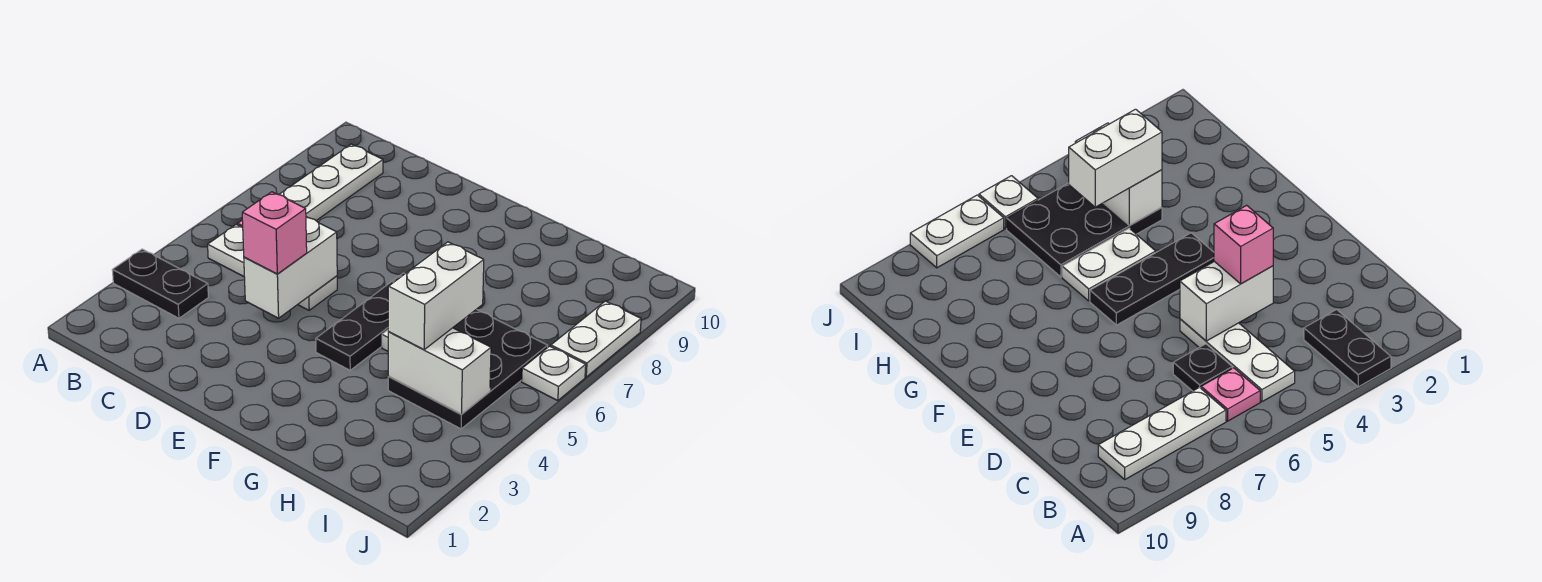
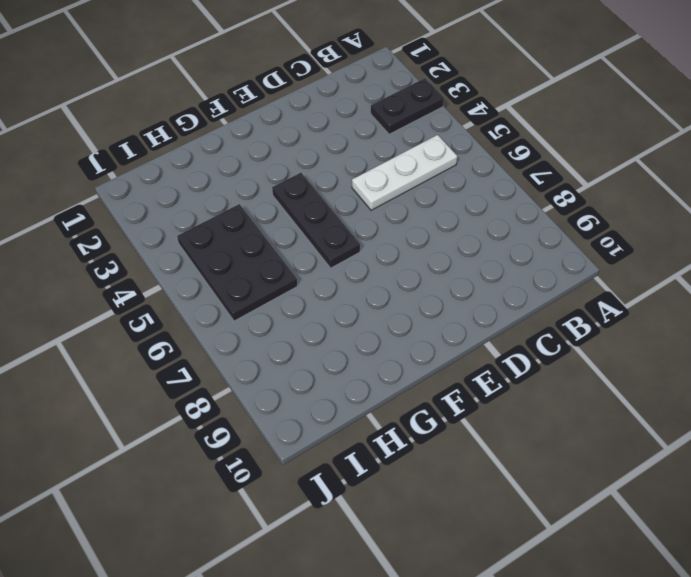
none -> pink plate B6 level 1
none -> white plate B7:B9 level 1
none -> black plate C6 level 1

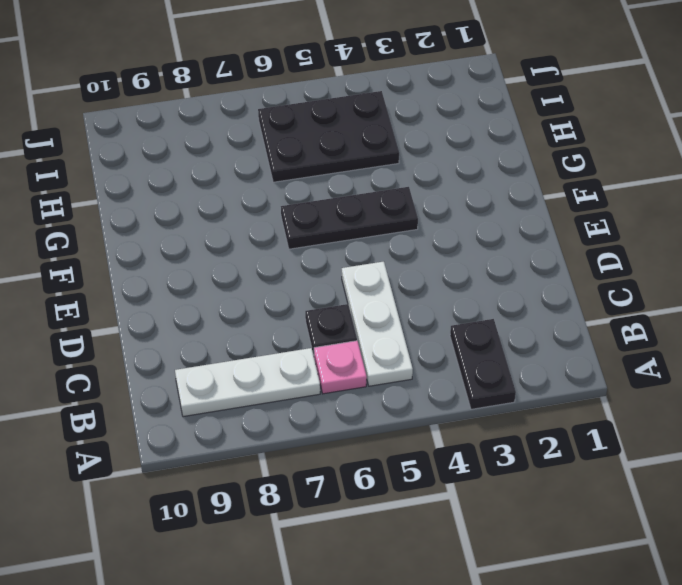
none -> white plate G5:G6 level 1
none -> white plate J6 level 1
none -> white plate J7:J8 level 1

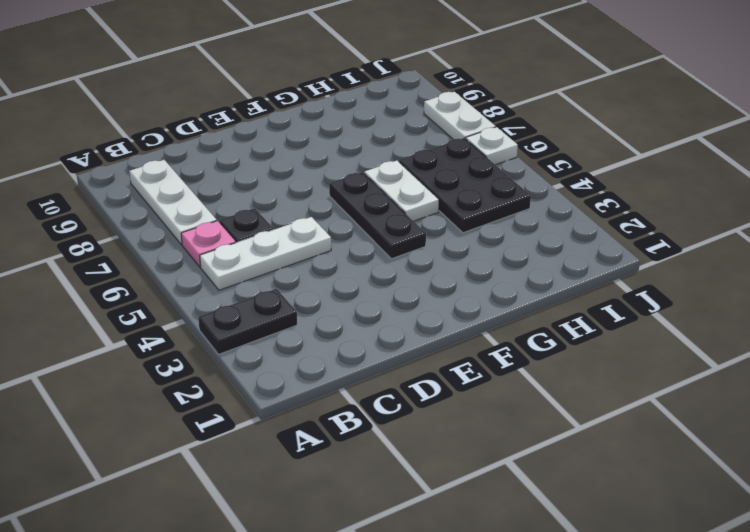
none -> white brick D4:D5 level 2
none -> white brick H4:I4 level 2
none -> pink brick D4 level 3

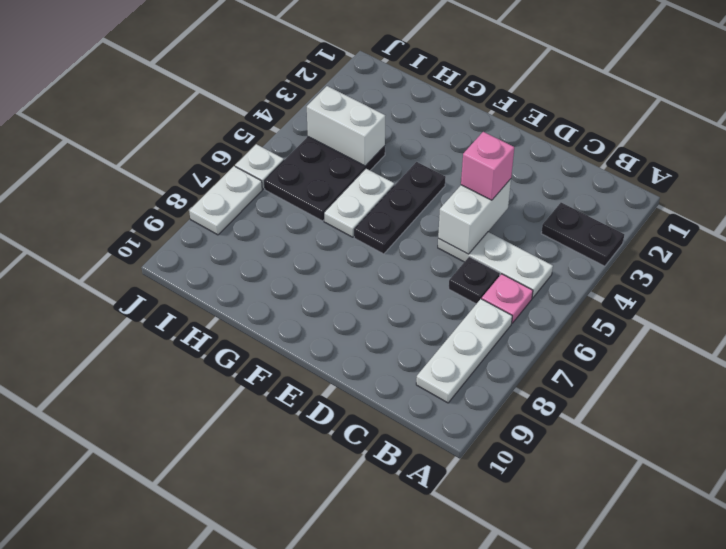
none -> white brick H4:H5 level 3

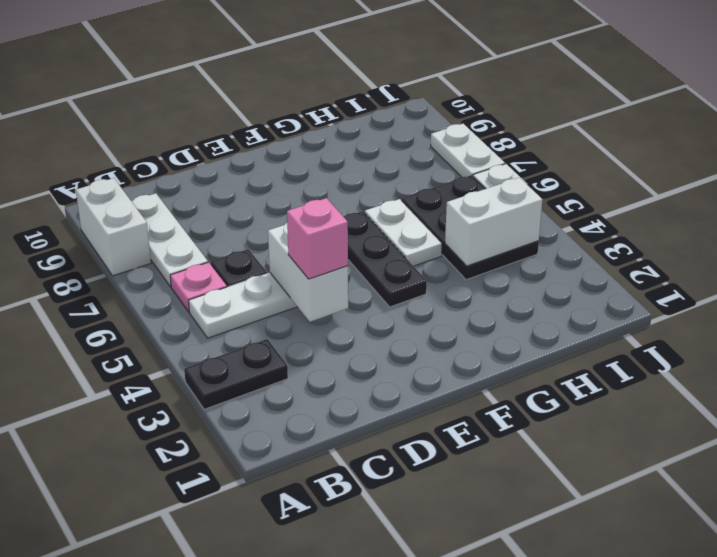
white brick A8:A9 level 1 -> white brick H4:H5 level 3

